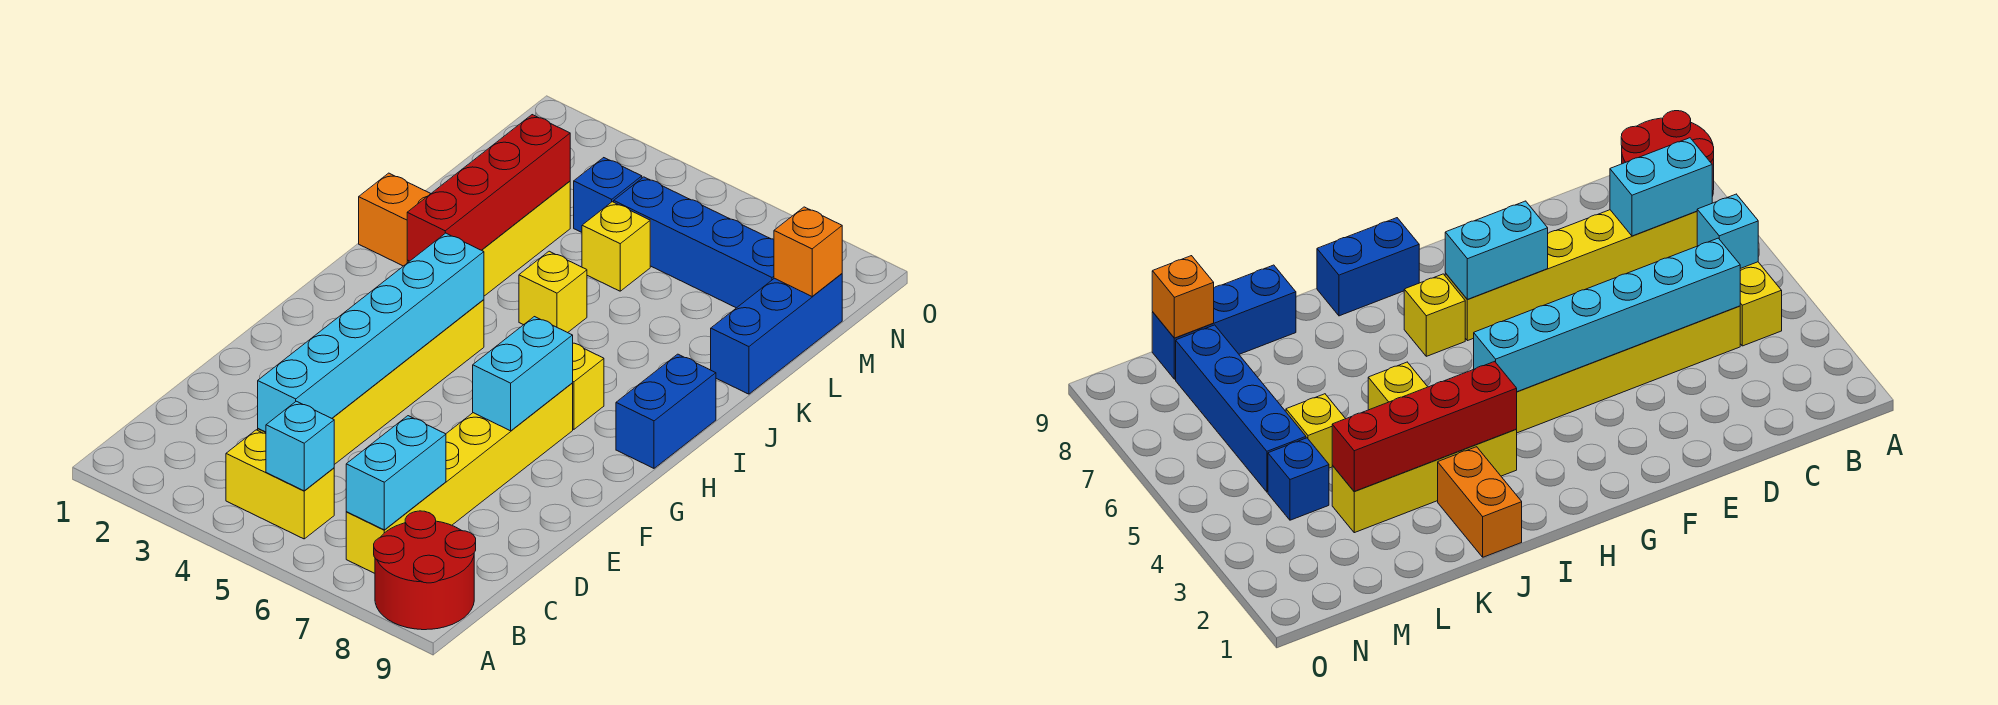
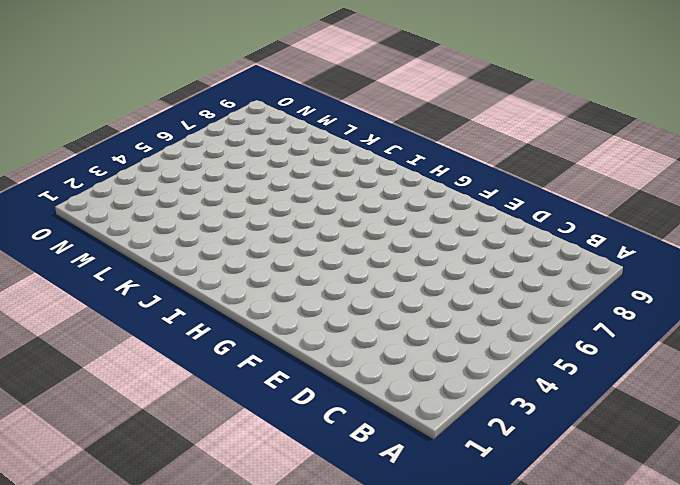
none -> red round brick A8:B9 level 1
none -> yellow brick B4:B5 level 1
none -> yellow brick B7:G7 level 1

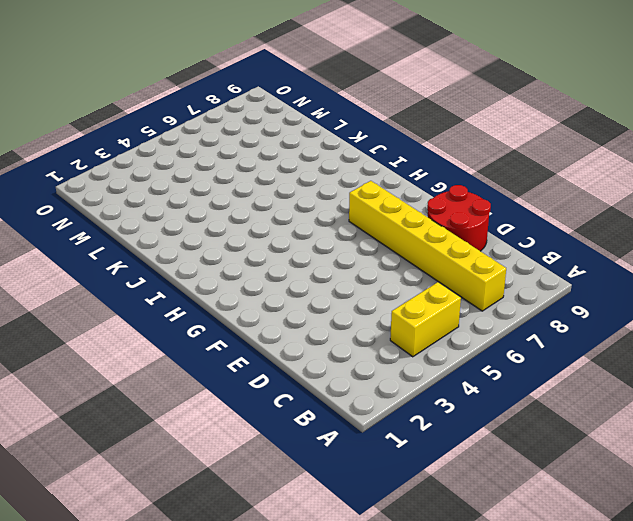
red round brick D8:E9 level 1 -> red round brick A8:B9 level 1
none -> yellow brick C4:H4 level 1
none -> yellow brick H7 level 1
none -> blue brick H9:I9 level 1

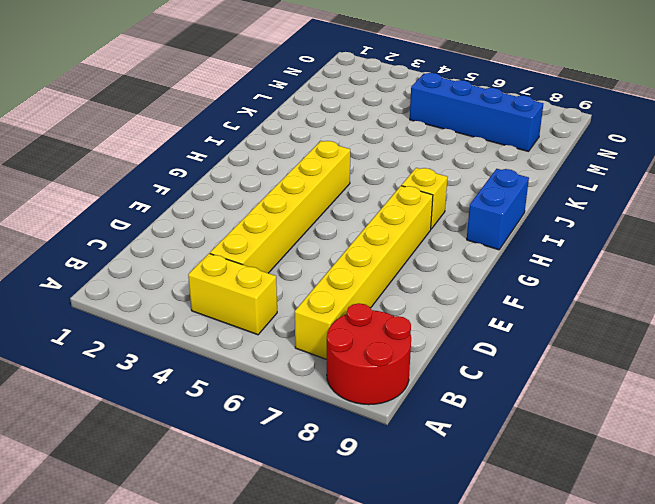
none -> yellow brick I3:L3 level 1
none -> orange brick J1:J2 level 1
none -> yellow brick J5 level 1

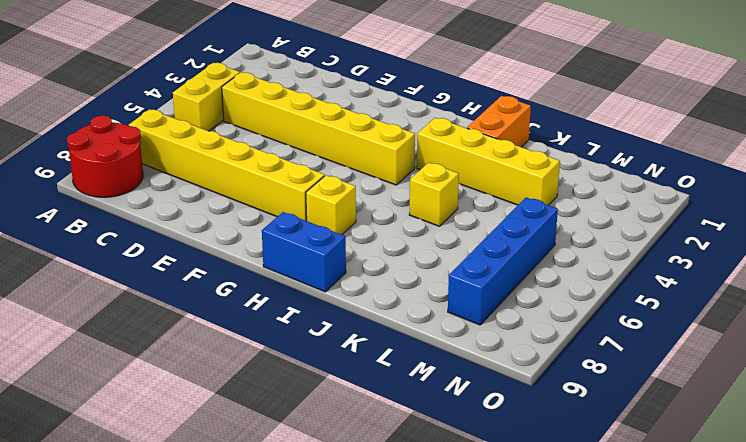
none -> blue brick K9:M9 level 1
none -> yellow brick L5 level 1
none -> blue brick M4 level 1

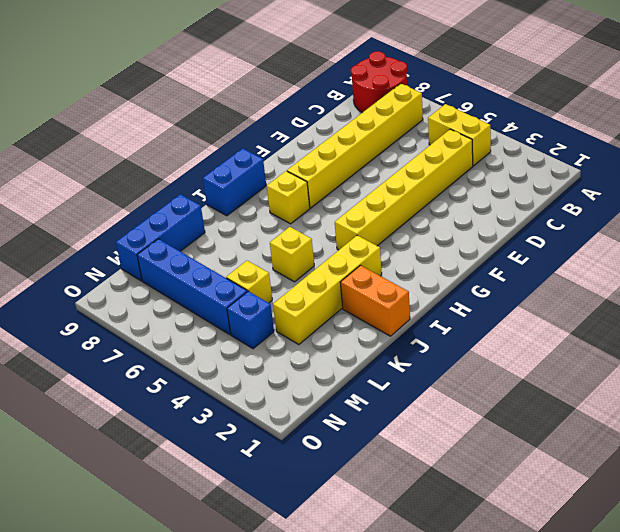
none -> cyan brick B5 level 2
none -> cyan brick B7:C7 level 2
none -> cyan brick C4:H4 level 2

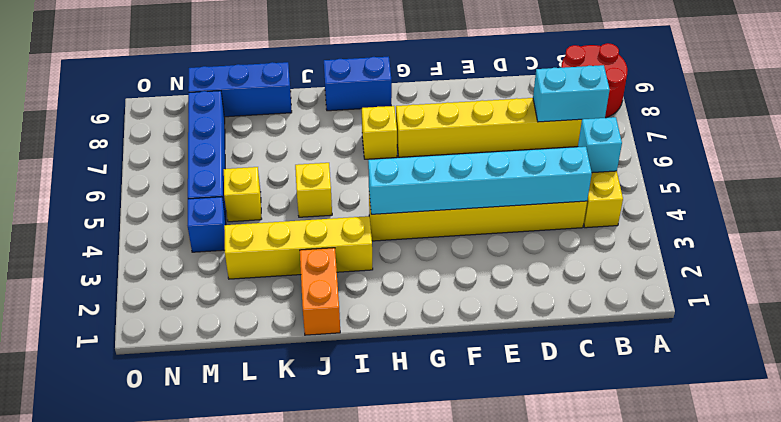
none -> cyan brick F7:G7 level 2
none -> red brick I3:L3 level 2
none -> orange brick M9 level 2

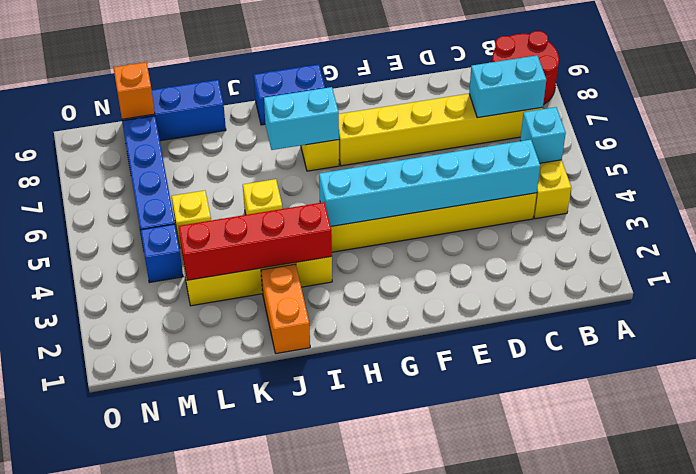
cyan brick H7:I7 level 2 -> cyan brick F7:G7 level 2

